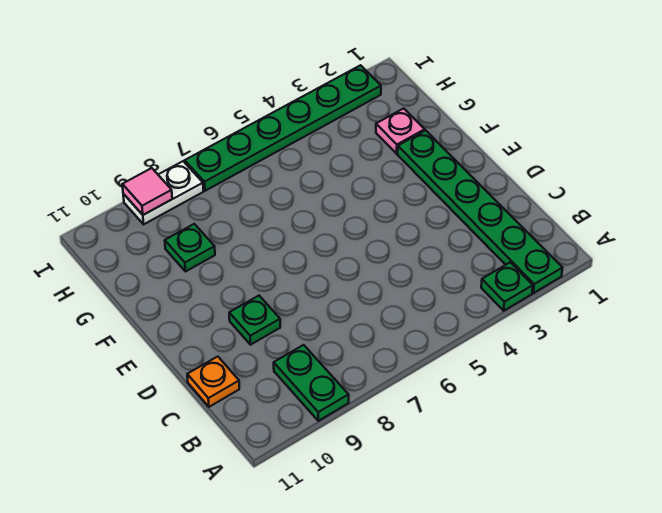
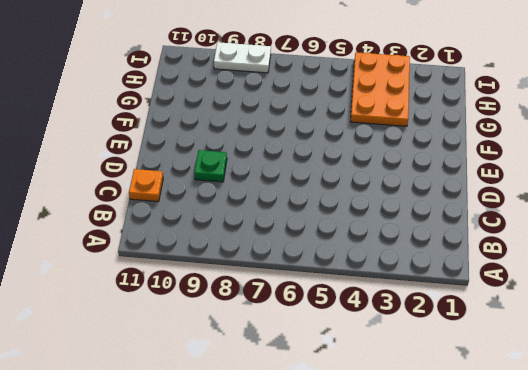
orange plate G3:I4 level 1 -> green plate I2:I7 level 1
none -> green plate A2:F2 level 1
none -> green plate A3 level 1

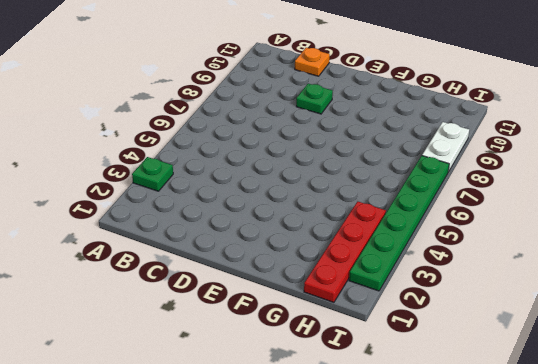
red plate H1:H4 level 1 -> none
none -> green plate A2:F2 level 1
none -> green plate A9:B9 level 1

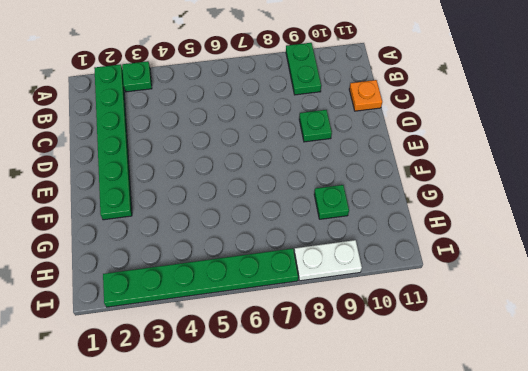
none -> pink plate G2 level 1
none -> pink tile I9 level 2

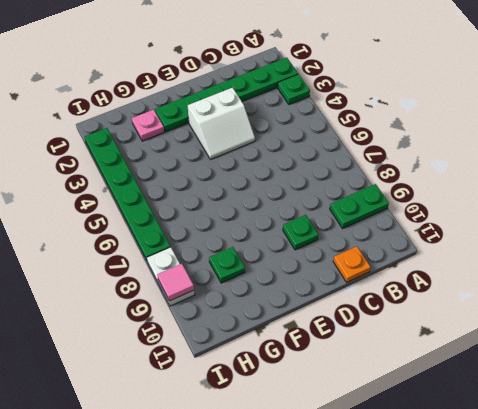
white slope D3:E4 level 1 top 3 -> none

